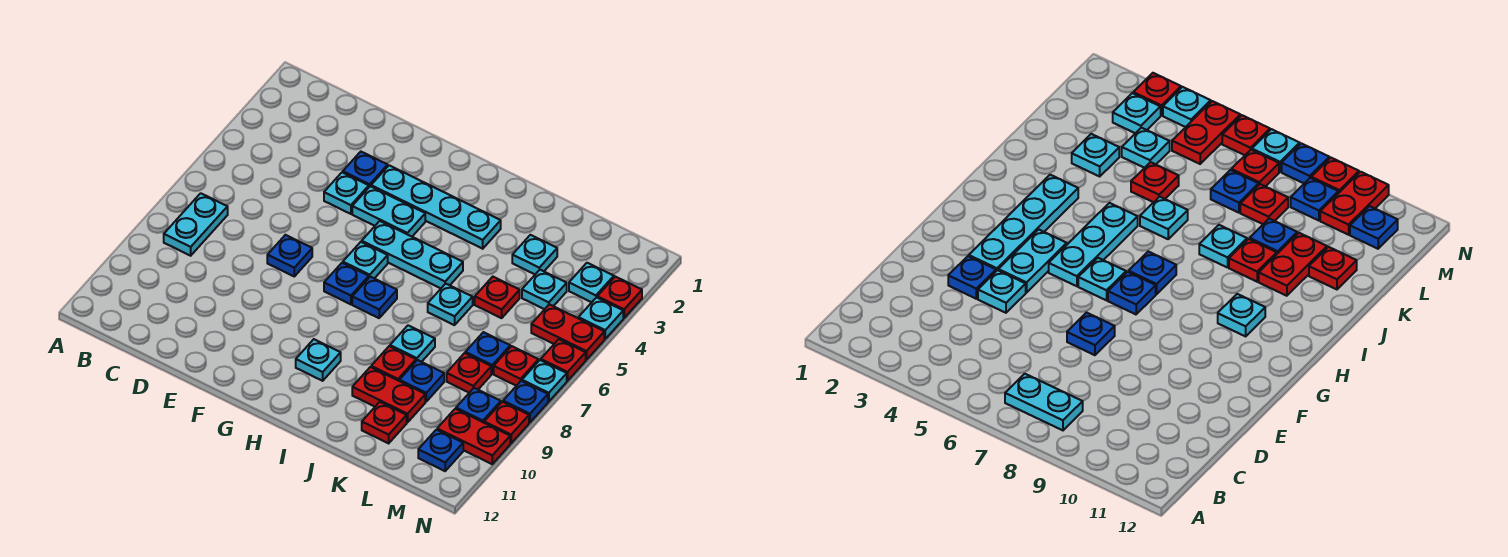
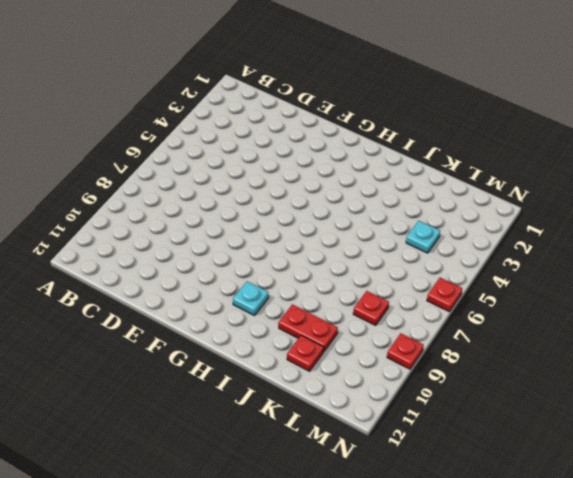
none -> cyan plate B7:B8 level 1
none -> blue plate E3 level 1
none -> cyan plate E4 level 1
none -> blue plate E7 level 1

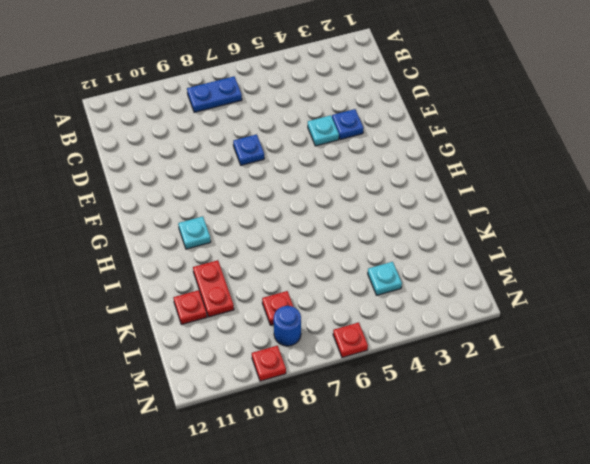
blue plate B7:B8 level 1 -> cyan plate B7:B8 level 1
blue round brick M8 level 1 -> none
none -> cyan plate F3:I3 level 1
none -> cyan plate F4:G4 level 1
none -> cyan plate G5:I5 level 1
none -> cyan plate G6 level 1

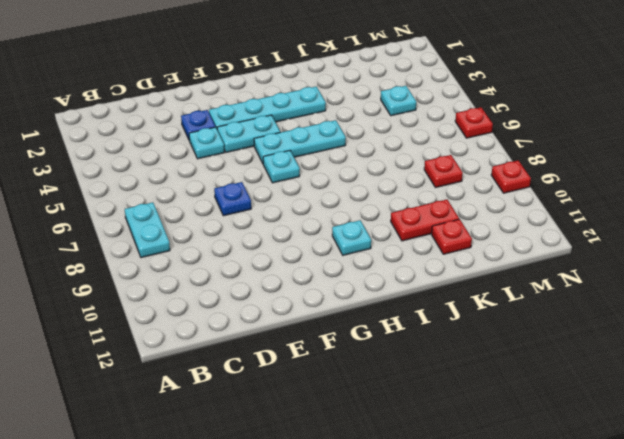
none -> blue plate G7 level 1
none -> blue plate H7 level 1
none -> cyan plate J6 level 1
none -> cyan plate J8 level 1

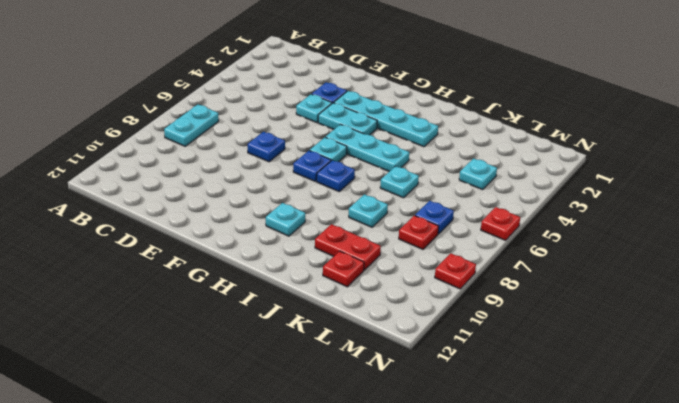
none -> red plate J9 level 1
none -> cyan plate K3 level 1
none -> red plate K5 level 1
none -> blue plate K9 level 1

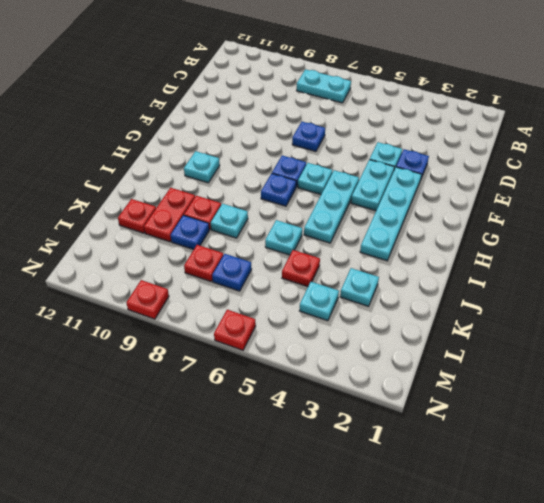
none -> cyan plate M3 level 1
none -> red plate M5:N5 level 1
none -> red plate M7 level 1
none -> blue plate M9 level 1

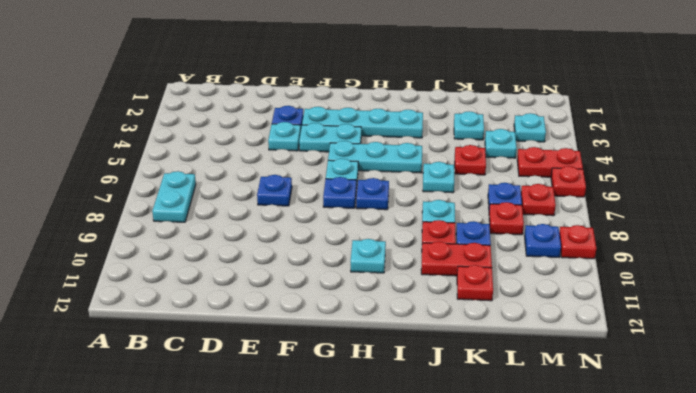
none -> red plate M10:N10 level 1
none -> blue plate M11 level 1
none -> red plate N3 level 1
none -> cyan plate N4 level 1

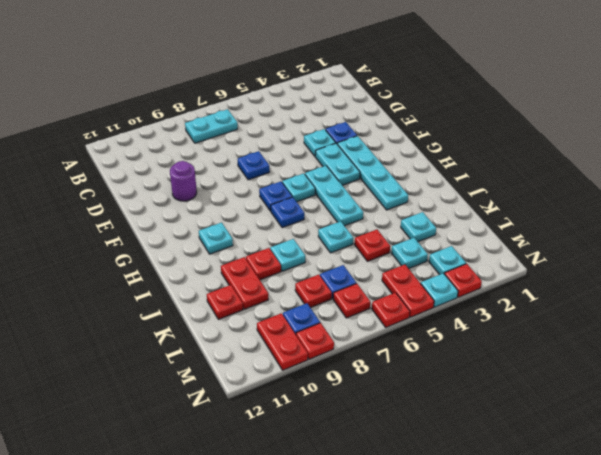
purple round brick E10 level 1 -> none
none -> blue plate K9 level 1
none -> blue plate M11 level 1
none -> cyan plate N7 level 1
none -> blue plate N8 level 1

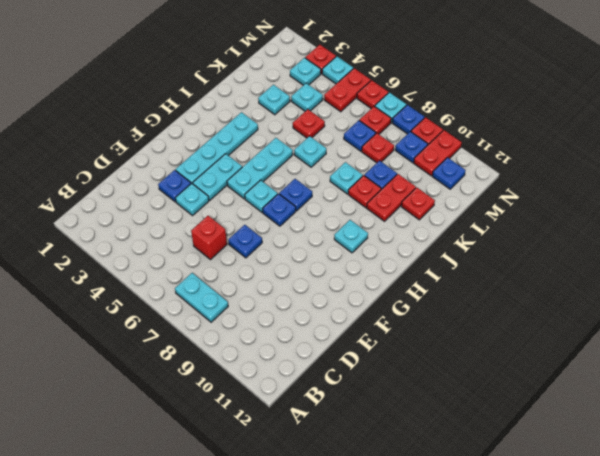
red brick D6 level 1 -> none

